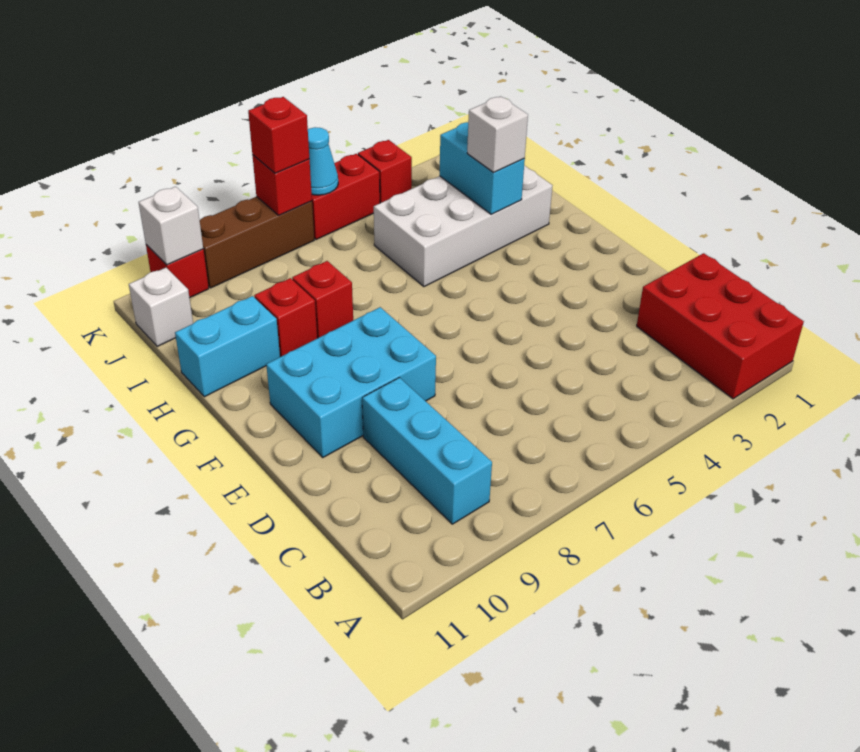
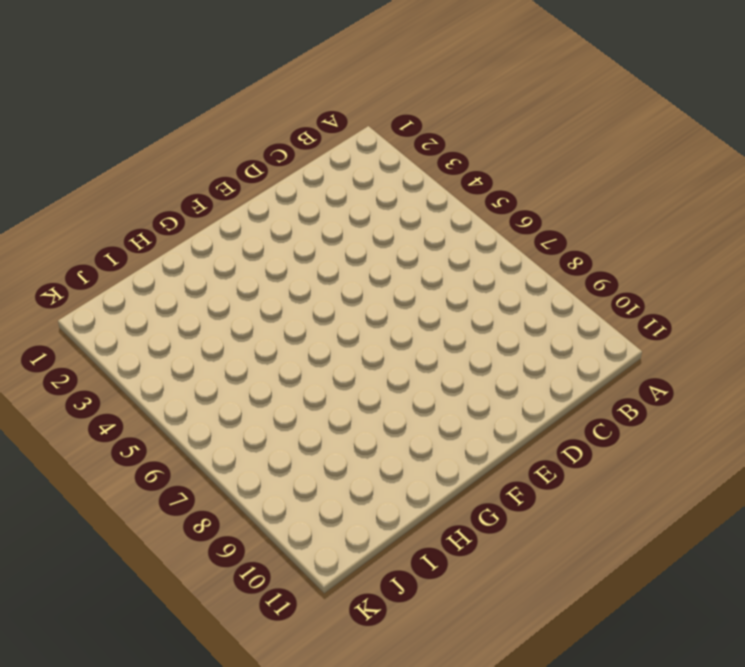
none -> red brick A1:C2 level 1
none -> cyan brick B9:D9 level 1
none -> cyan brick E8:F10 level 1

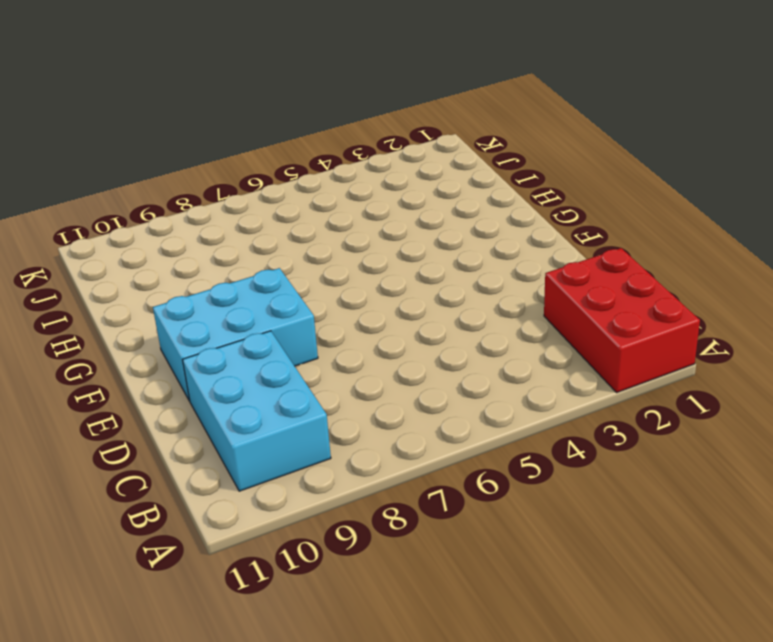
cyan brick B9:D10 level 1 -> cyan brick B9:D9 level 1
none -> white brick H2:I5 level 1
none -> red brick H8 level 1
none -> red brick H9 level 1

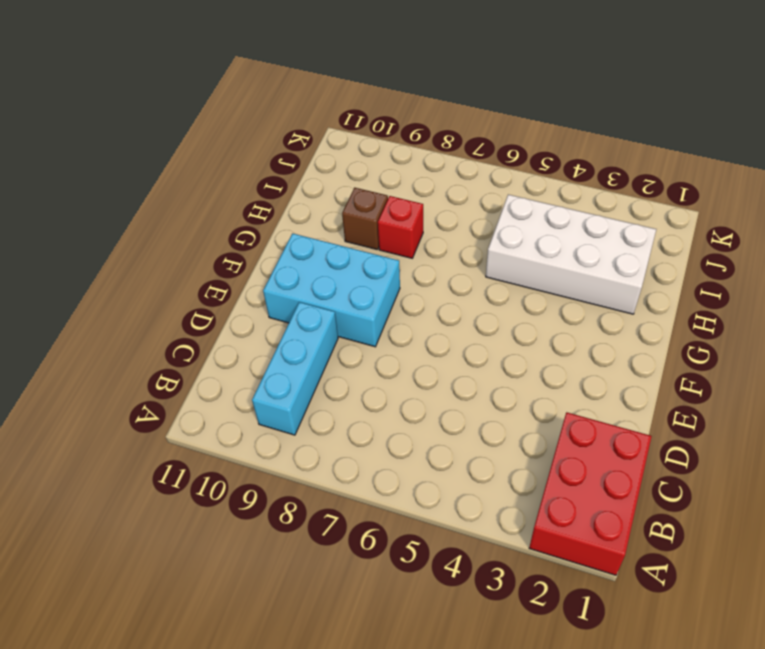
brown brick H9 level 1 -> red brick H9 level 1
none -> cyan brick H10:H11 level 1
none -> white brick J11 level 1
none -> red brick K4 level 1

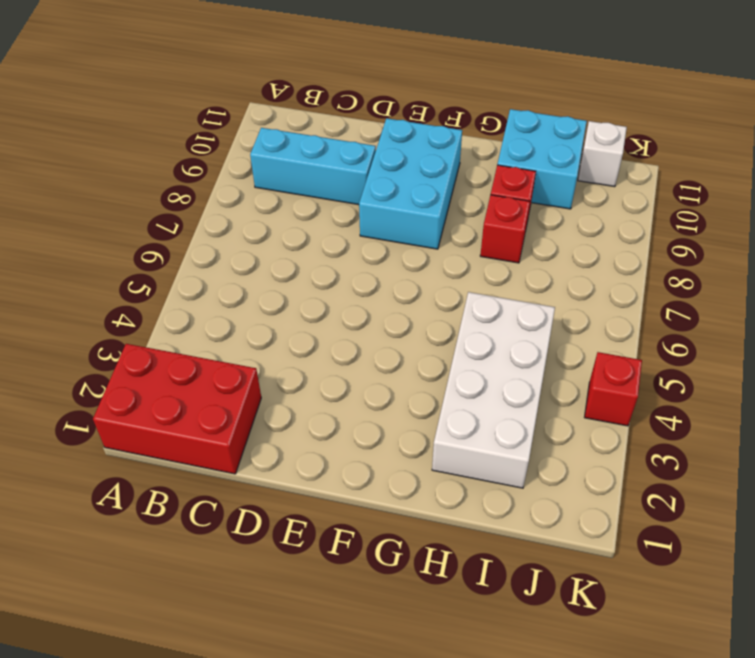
cyan brick H10:I11 level 1 -> cyan brick H10:H11 level 1
none -> red brick K5:K6 level 1
none -> brown brick K7:K9 level 1
none -> red brick K10 level 1

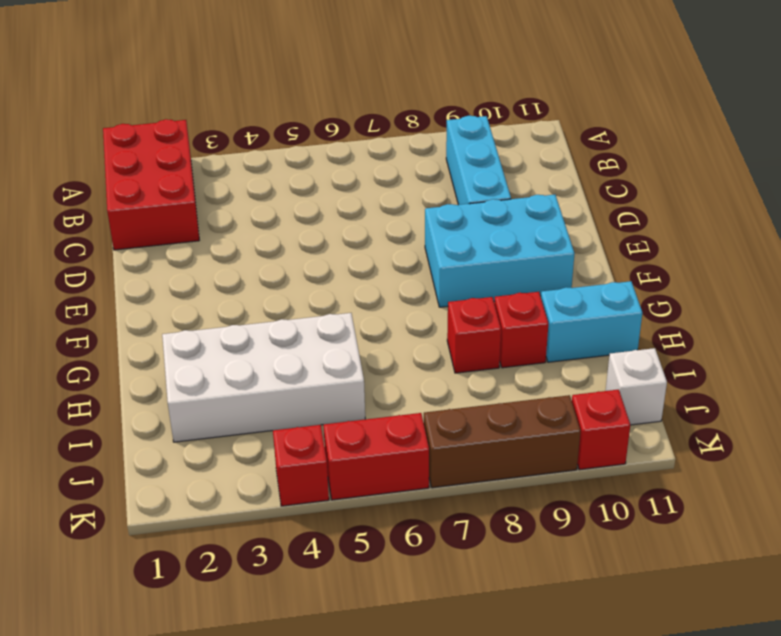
none -> cyan brick H3:I3 level 2
none -> cyan cone K6 level 2
none -> red brick K7 level 2

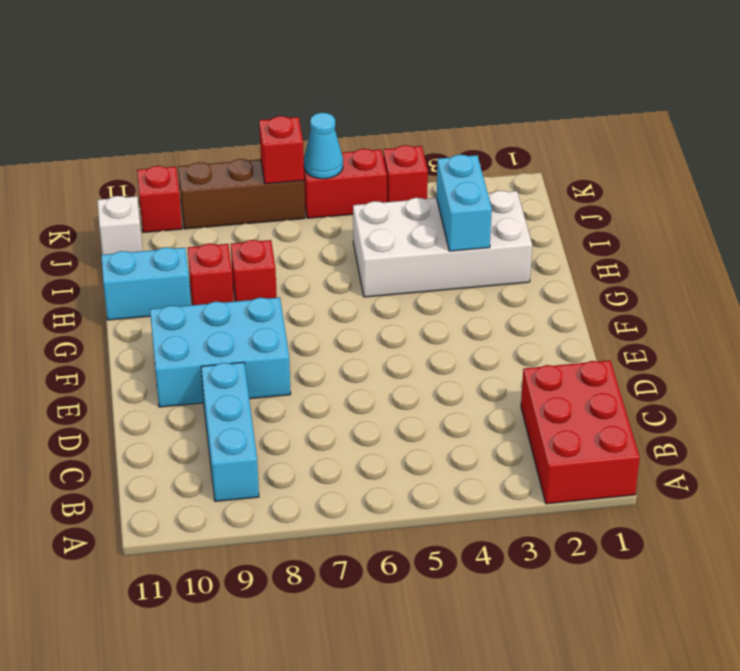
none -> white brick K10 level 2
none -> white brick H3 level 3
none -> red brick K7 level 3

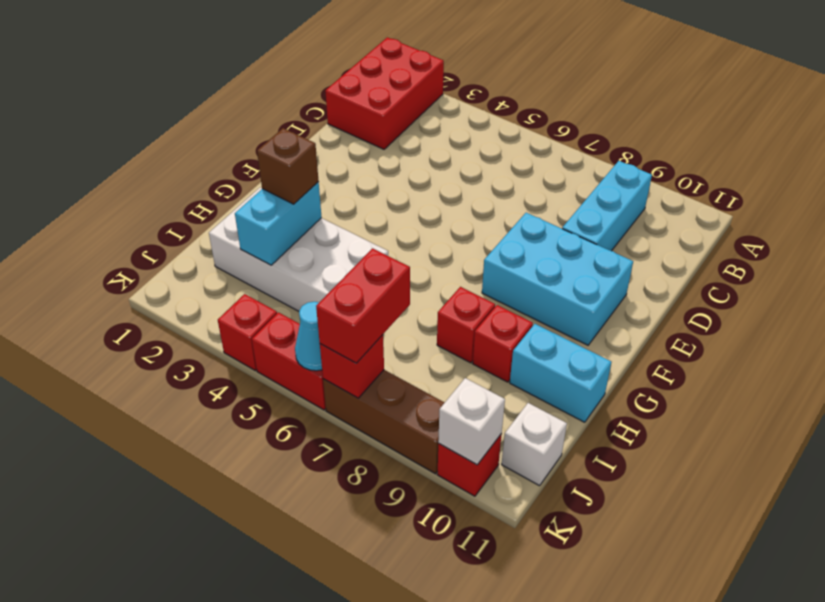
brown brick H3 level 3 -> white brick H3 level 3
red brick J7:K7 level 3 -> red brick K7 level 3

